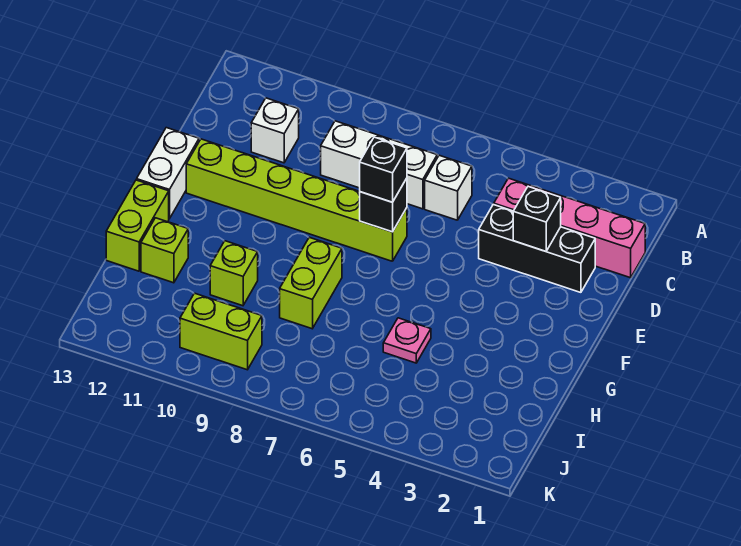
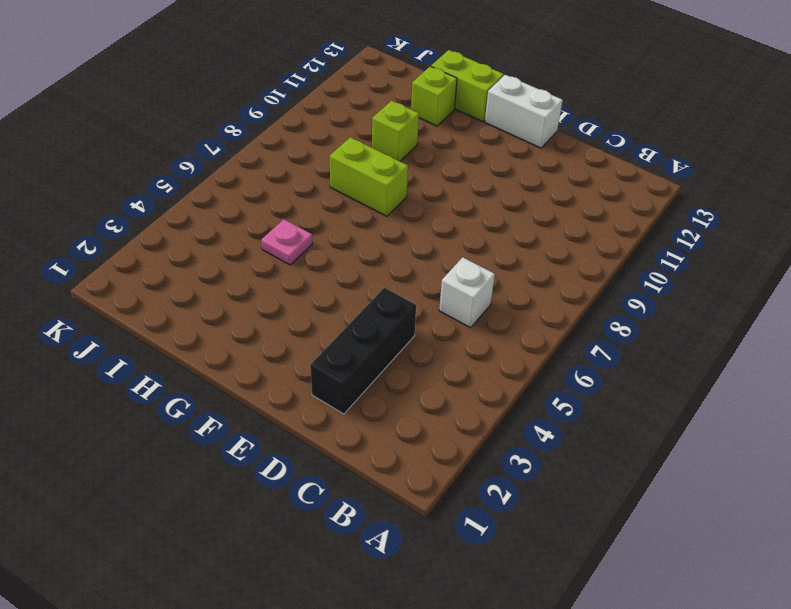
none -> pink brick C1:C4 level 1
none -> white brick C7:C9 level 1
none -> white brick C11 level 1

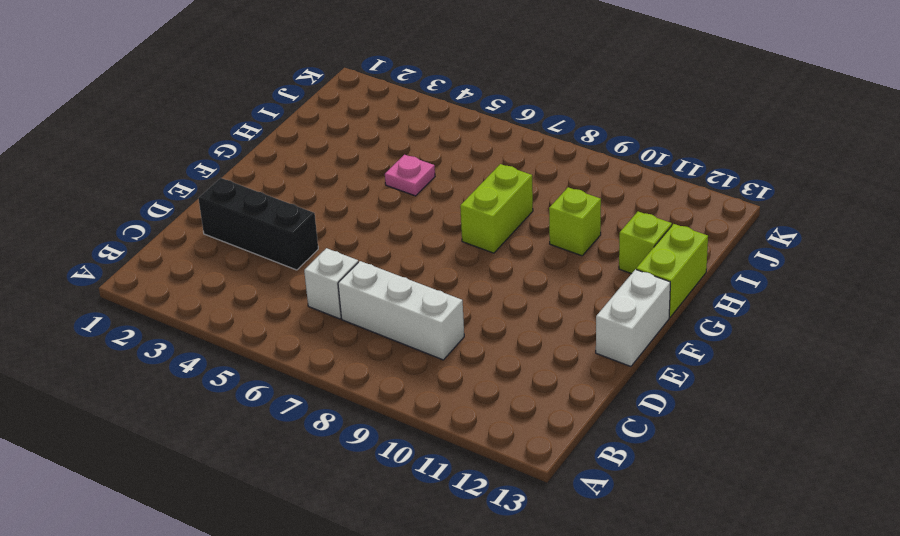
none -> pink brick C1:C4 level 1
none -> white brick C11 level 1
none -> lime brick E7:E12 level 1

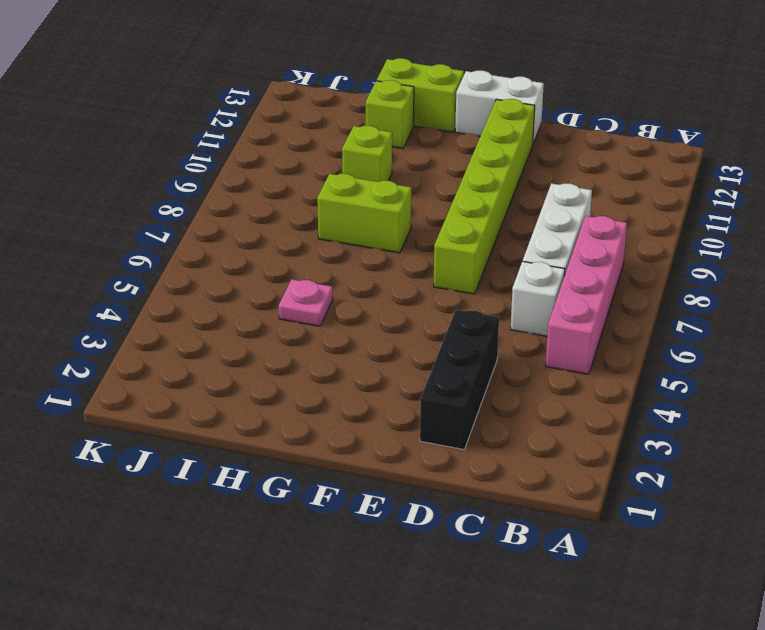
pink brick B5:B8 level 1 -> pink brick C1:C4 level 1
none -> white brick C11 level 1
none -> lime brick J9:J10 level 1
none -> black brick D3 level 2

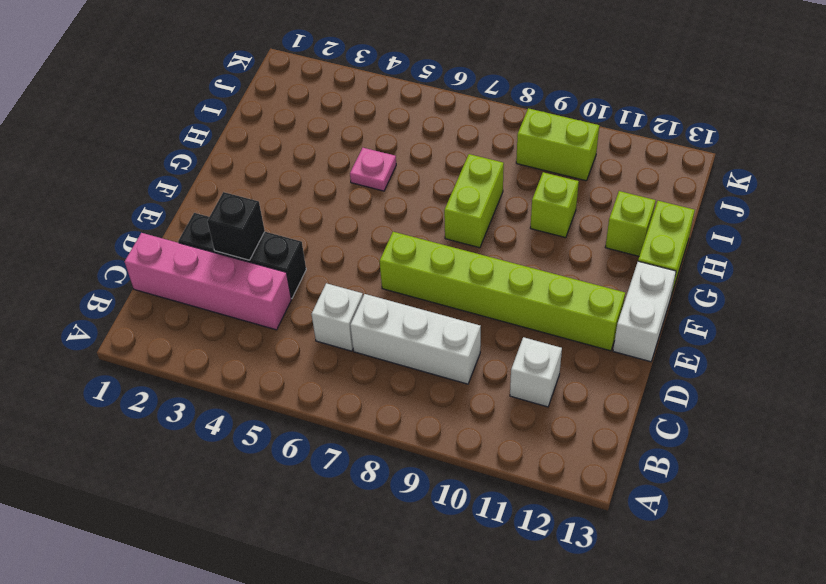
none -> black brick E7 level 2
none -> black brick E7 level 3

